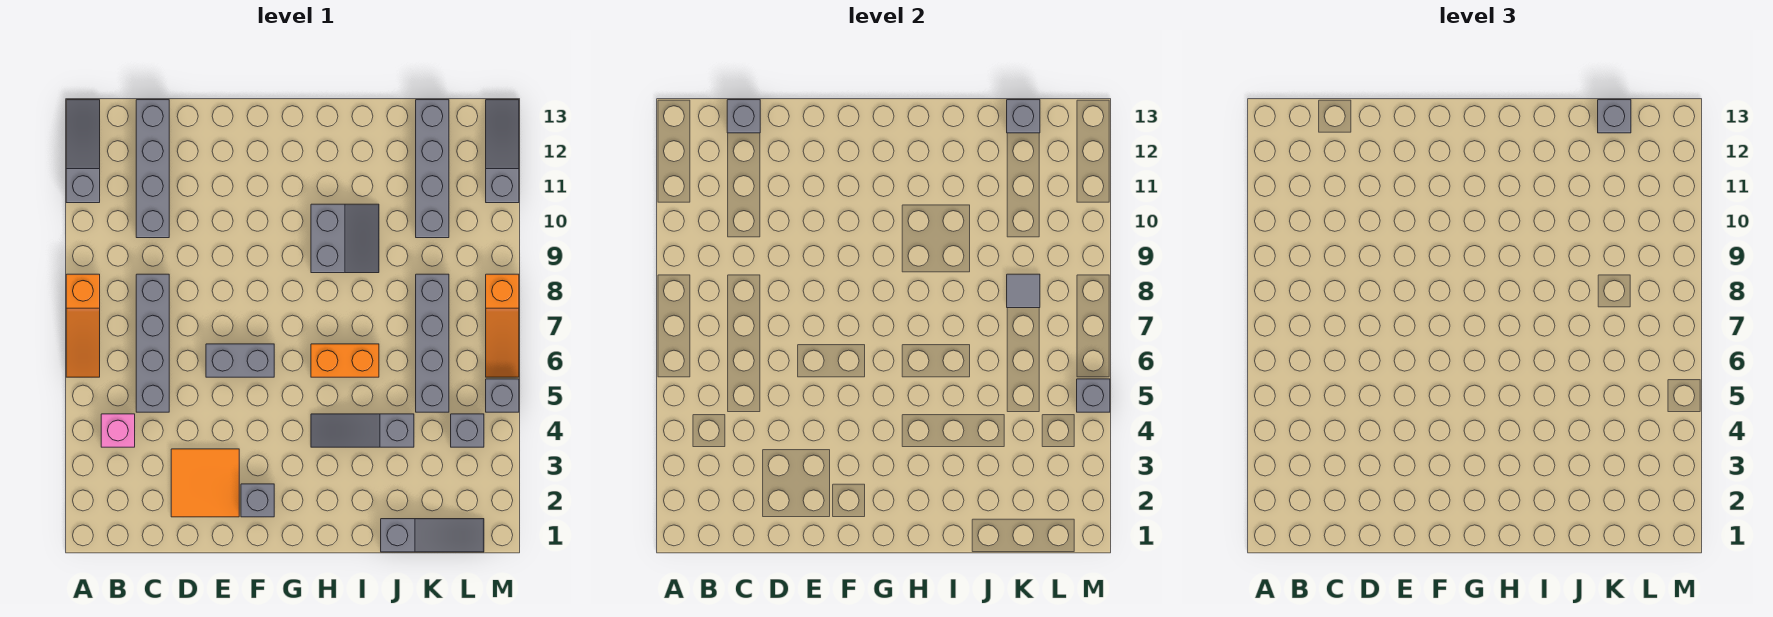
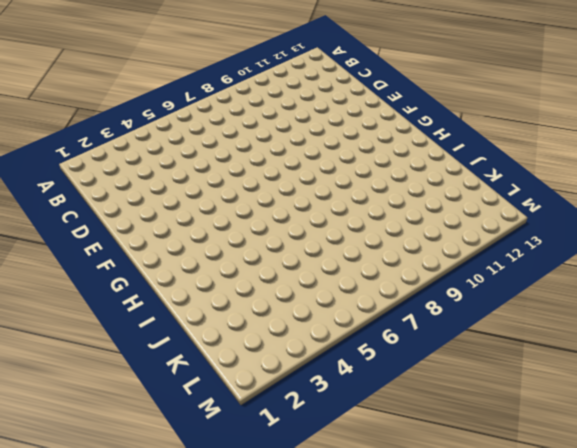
none -> orange slope A6:A8 level 1 top 8
none -> grey slope A11:A13 level 1 top 11
none -> pink brick B4 level 1

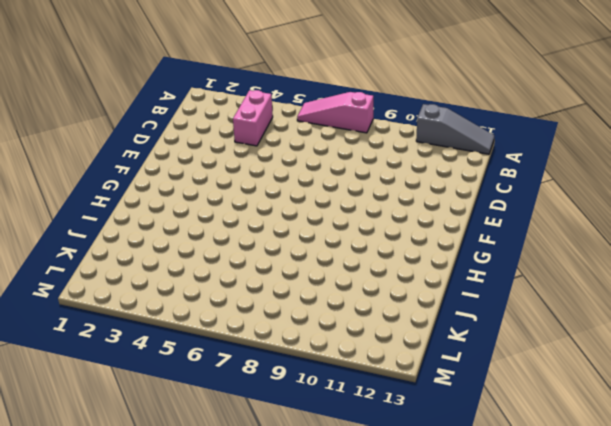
pink slope A6:A8 level 1 top 8 -> orange slope A6:A8 level 1 top 8
pink brick B4:C4 level 1 -> pink brick B4 level 1
none -> grey brick C5:C8 level 1
none -> grey brick C10:C13 level 1
none -> orange tile D2:E3 level 1

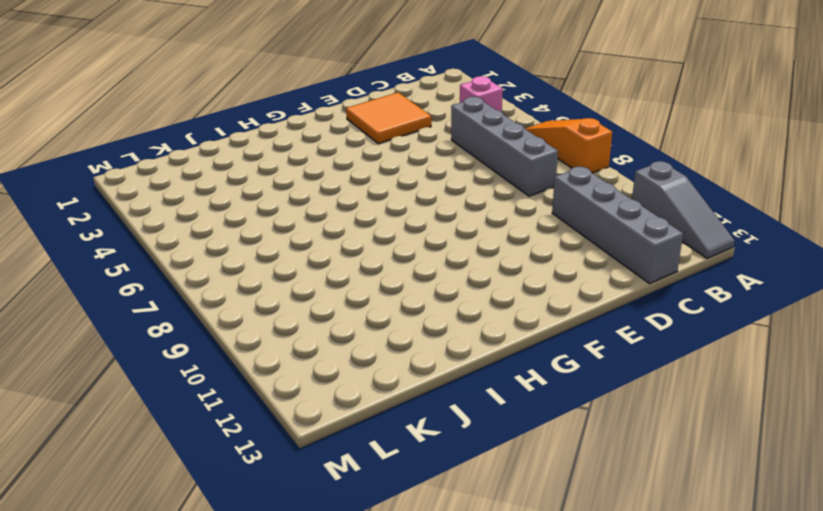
none -> grey brick E6:F6 level 1
none -> grey brick F2 level 1
none -> grey slope H4:J4 level 1 top J

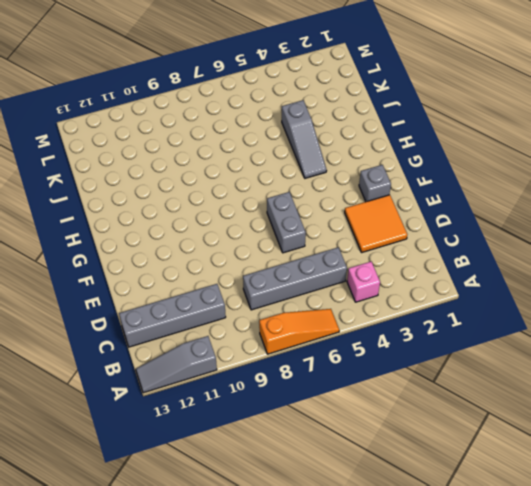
none -> orange brick H6:I6 level 1
none -> grey slope H9:I10 level 1 top H
none -> grey slope J1:L1 level 1 top J

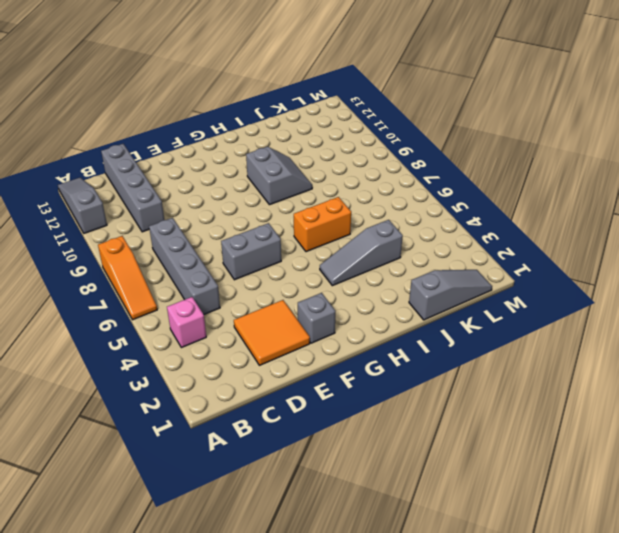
none -> grey brick K5:K8 level 1
none -> grey brick K10:K13 level 1
none -> grey brick L4 level 1

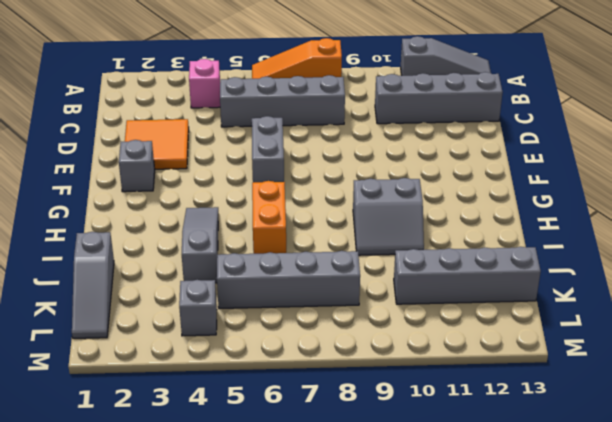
none -> grey brick M5 level 1
none -> orange slope M6:M8 level 1 top 8
none -> grey slope M11:M13 level 1 top 11

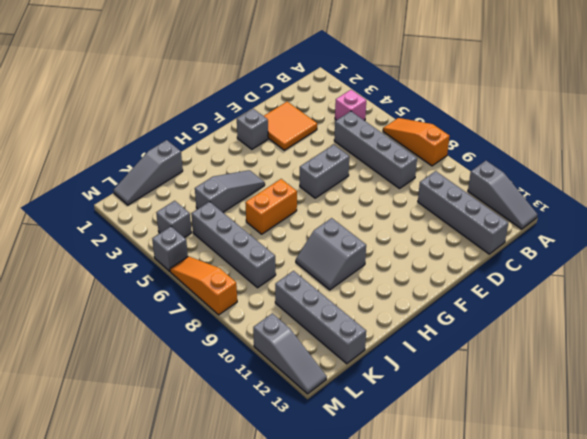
none -> grey brick C13 level 2
none -> grey tile K8 level 2
none -> grey brick K13 level 2

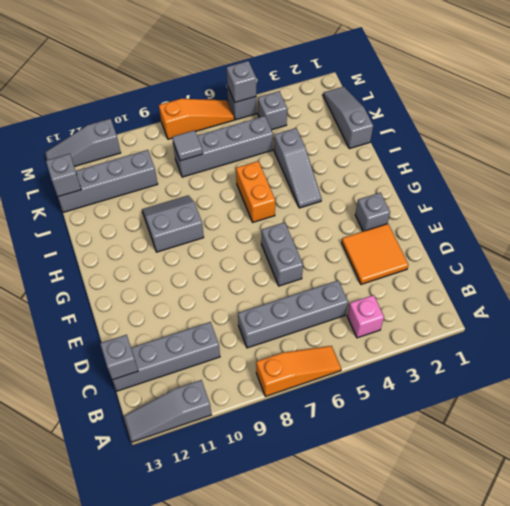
none -> grey brick K13 level 3

